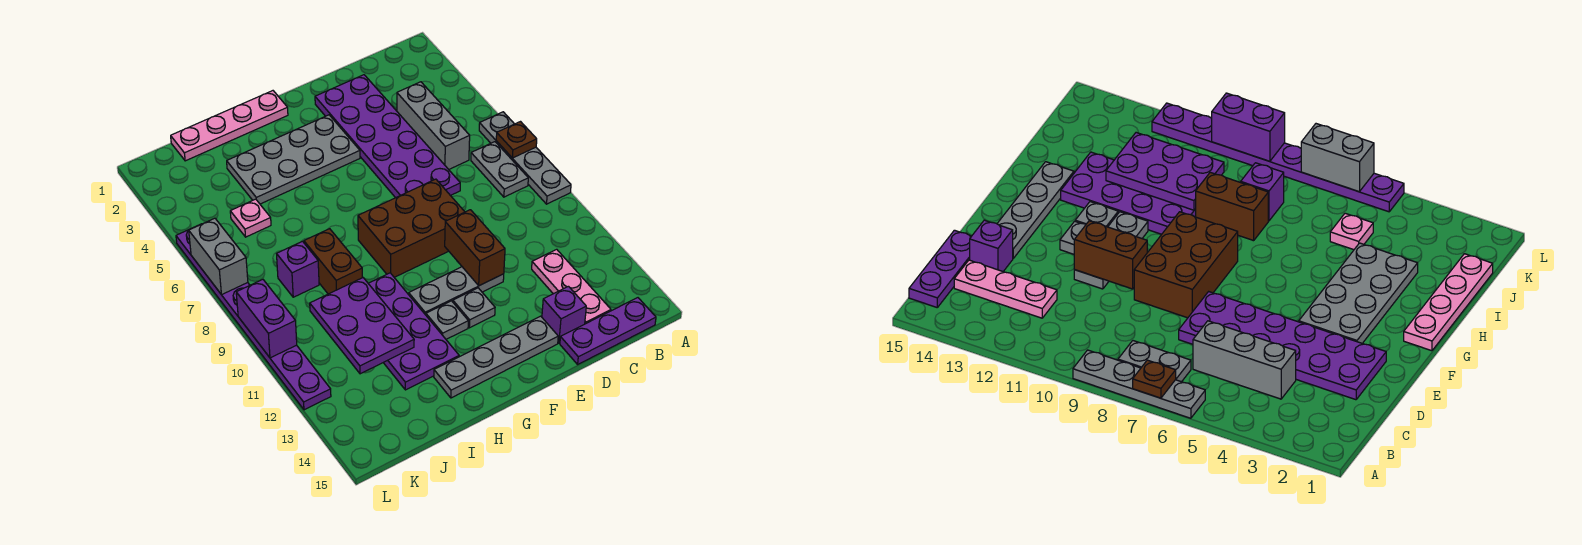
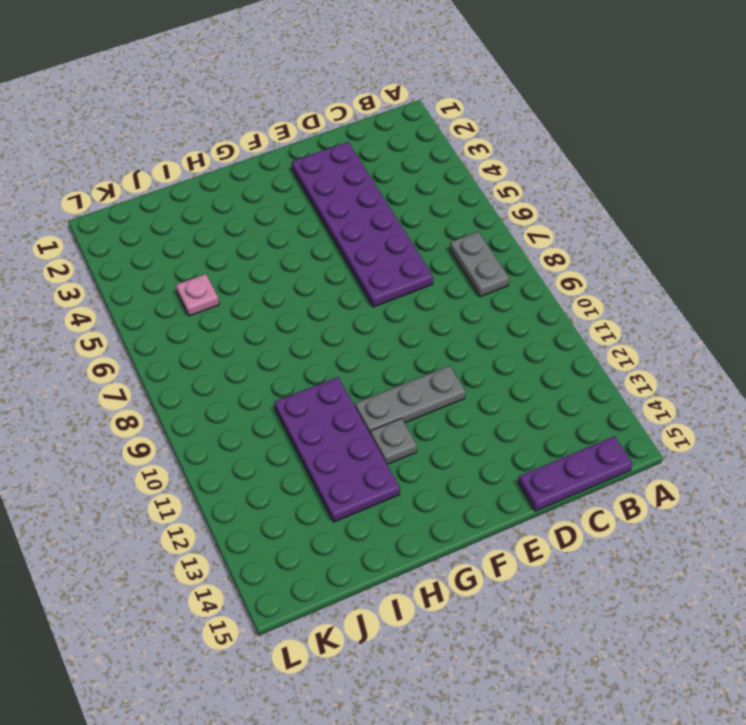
none -> grey plate A6:A9 level 1
none -> grey brick C4:C6 level 1
none -> pink plate C12:C14 level 1

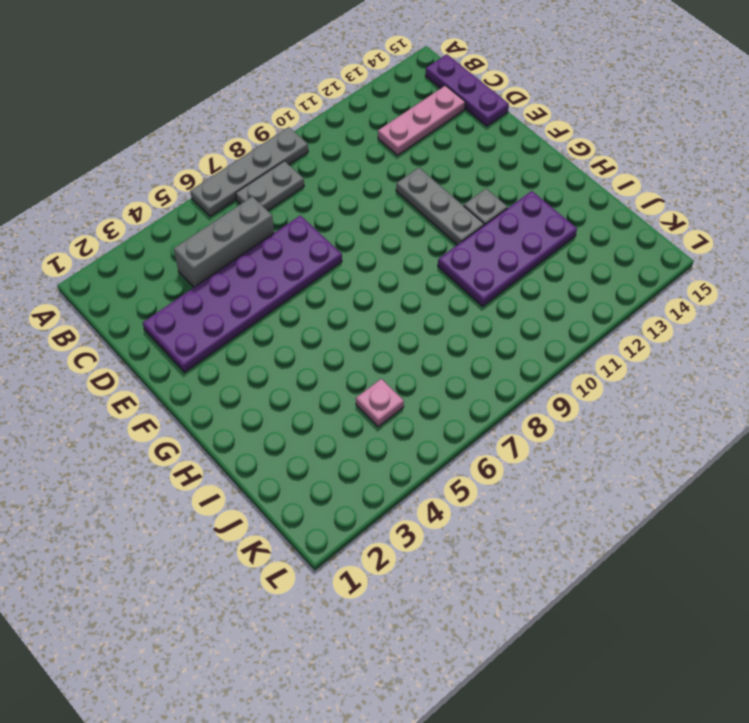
none -> purple brick D14 level 1
none -> brown brick E8:G9 level 1
none -> grey plate E14:H14 level 1

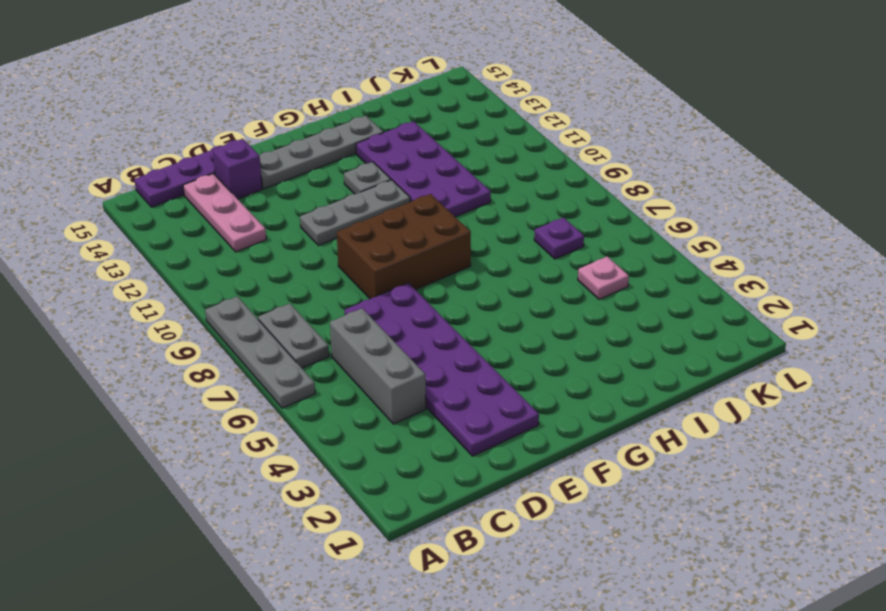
purple plate J7 level 1 -> none
none -> grey plate F3:I4 level 1
none -> grey plate F12 level 1
none -> pink plate G1:J1 level 1

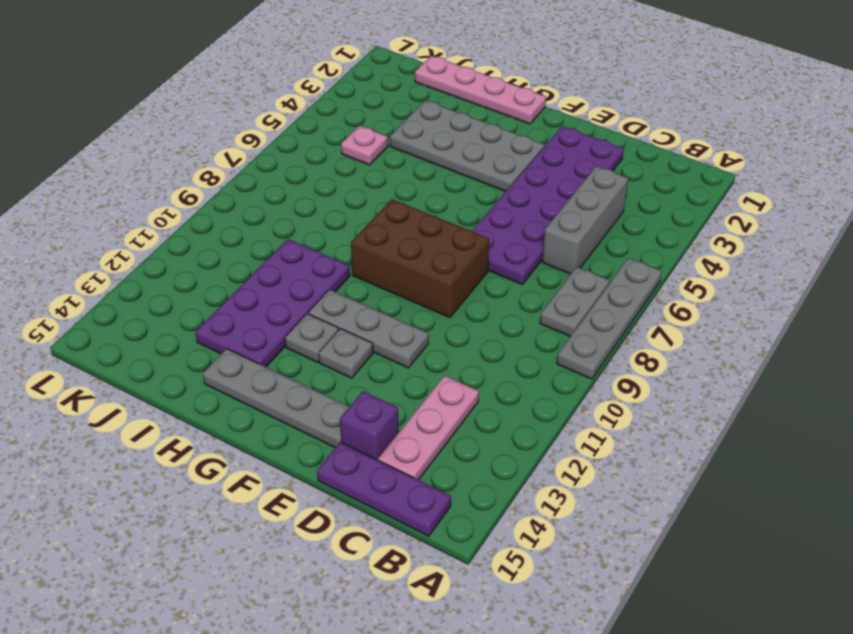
none -> brown brick I8:I9 level 1
none -> purple brick J8 level 1
none -> purple plate L5:L12 level 1

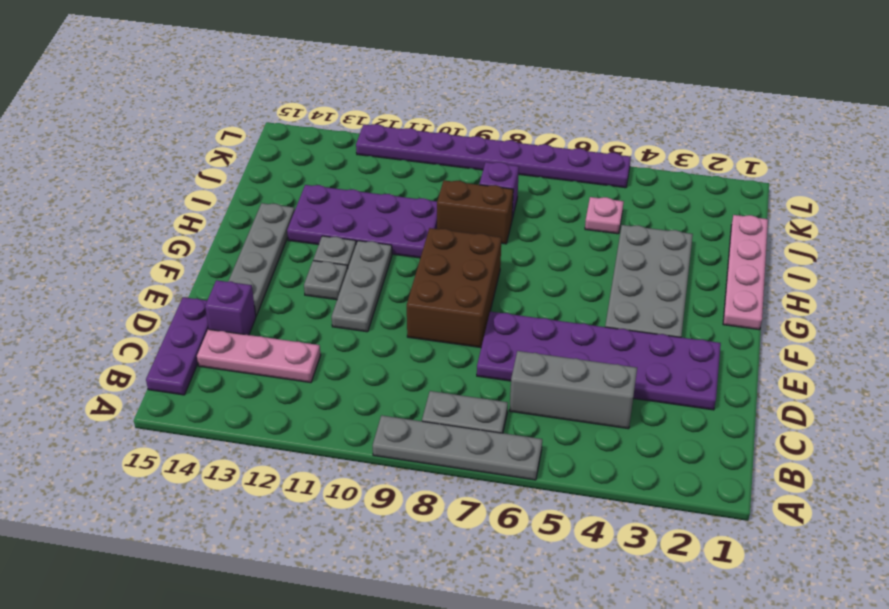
none -> brown plate A7 level 2
none -> brown brick E10:E11 level 2
none -> purple plate I10:J12 level 2

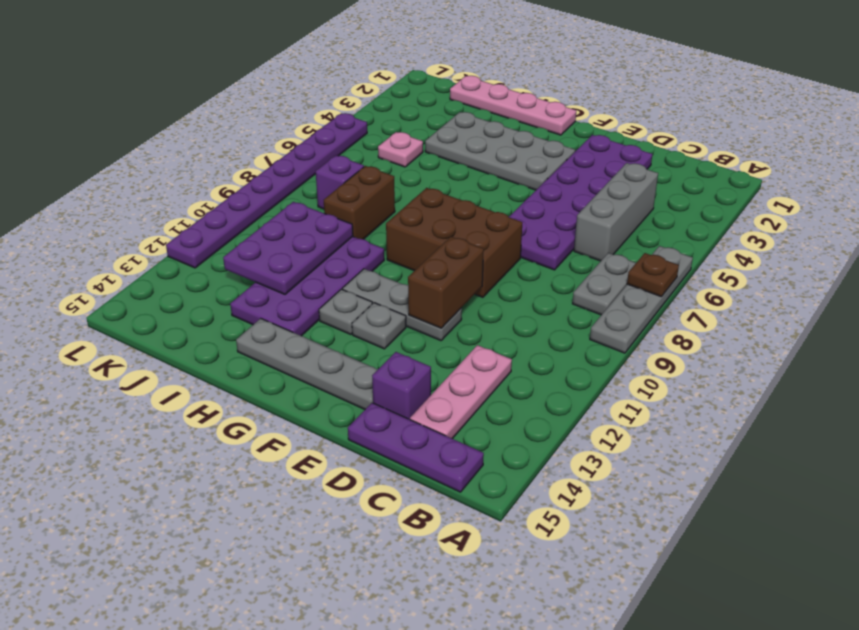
none -> grey brick L6:L7 level 2
none -> purple brick L9:L10 level 2

